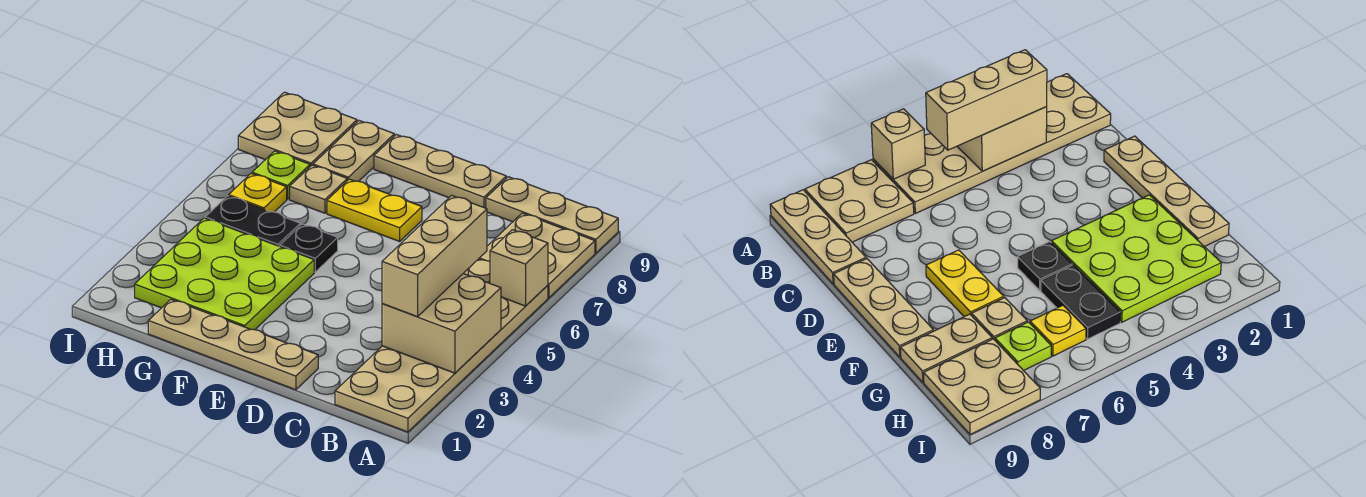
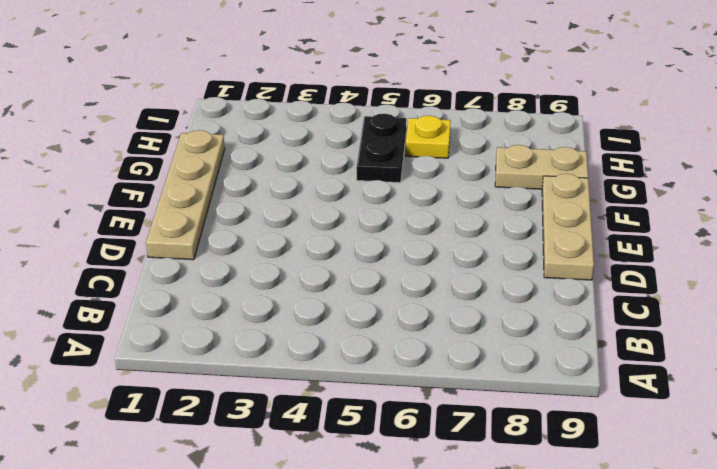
none -> tan plate A1:B6 level 1
none -> tan plate A7:B8 level 1
none -> tan plate A9:C9 level 1

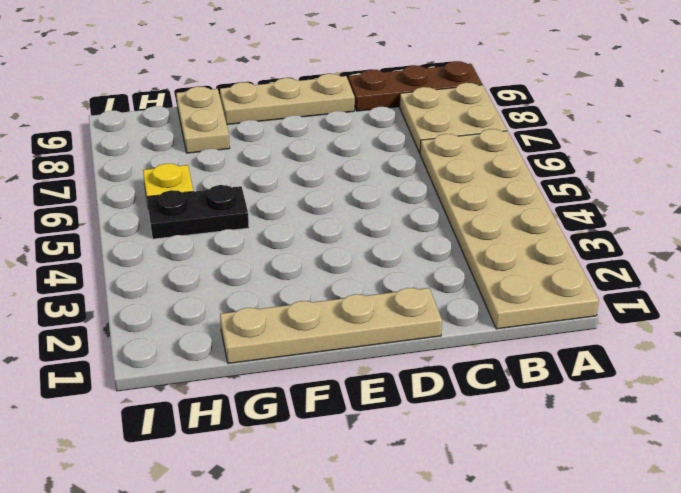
brown plate A9:C9 level 1 -> tan plate A9:C9 level 1
none -> yellow plate E7:F7 level 1
none -> lime plate F2:H4 level 1
none -> black plate F5 level 1

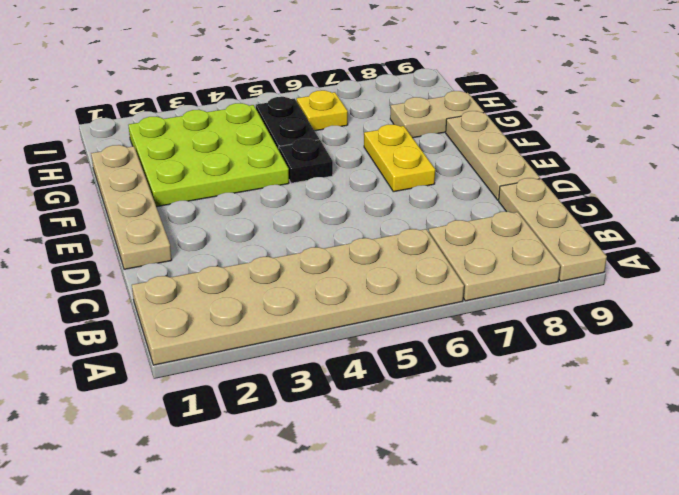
none -> tan plate G7 level 1
none -> lime plate H7 level 1
none -> tan plate H8:I9 level 1

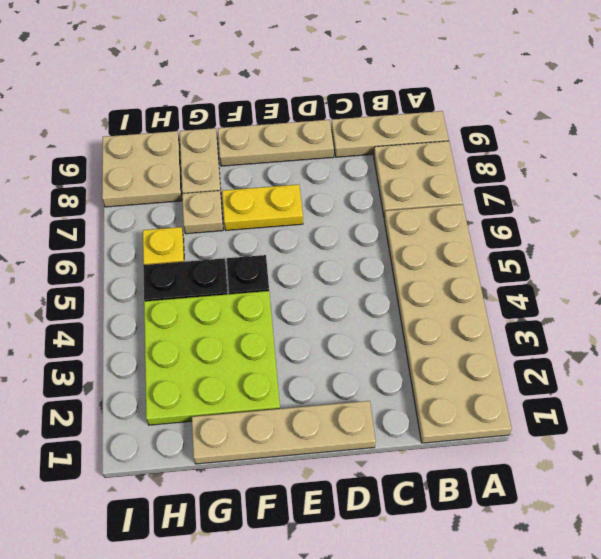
none -> lime plate H7 level 1
none -> tan brick A3:B4 level 2
none -> tan brick A6 level 2

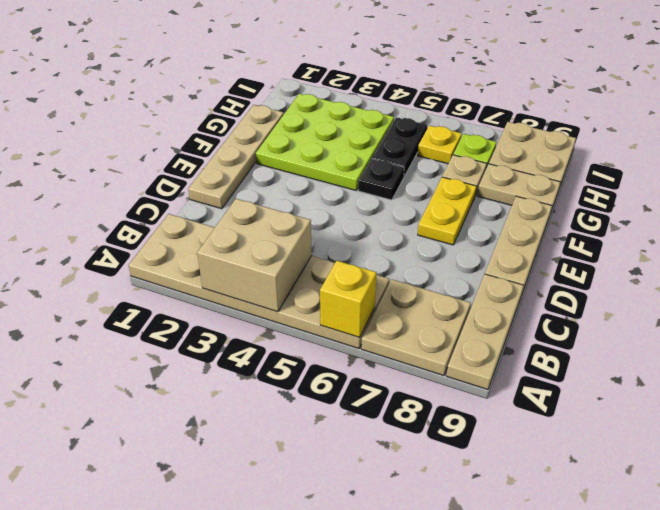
yellow brick A6 level 2 -> tan brick A6 level 2
none -> tan brick B3:B5 level 3

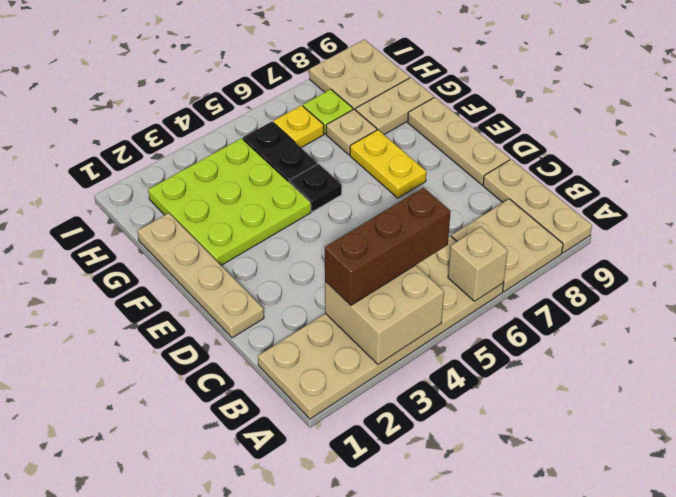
brown brick B3:B5 level 3 -> tan brick B3:B5 level 3

